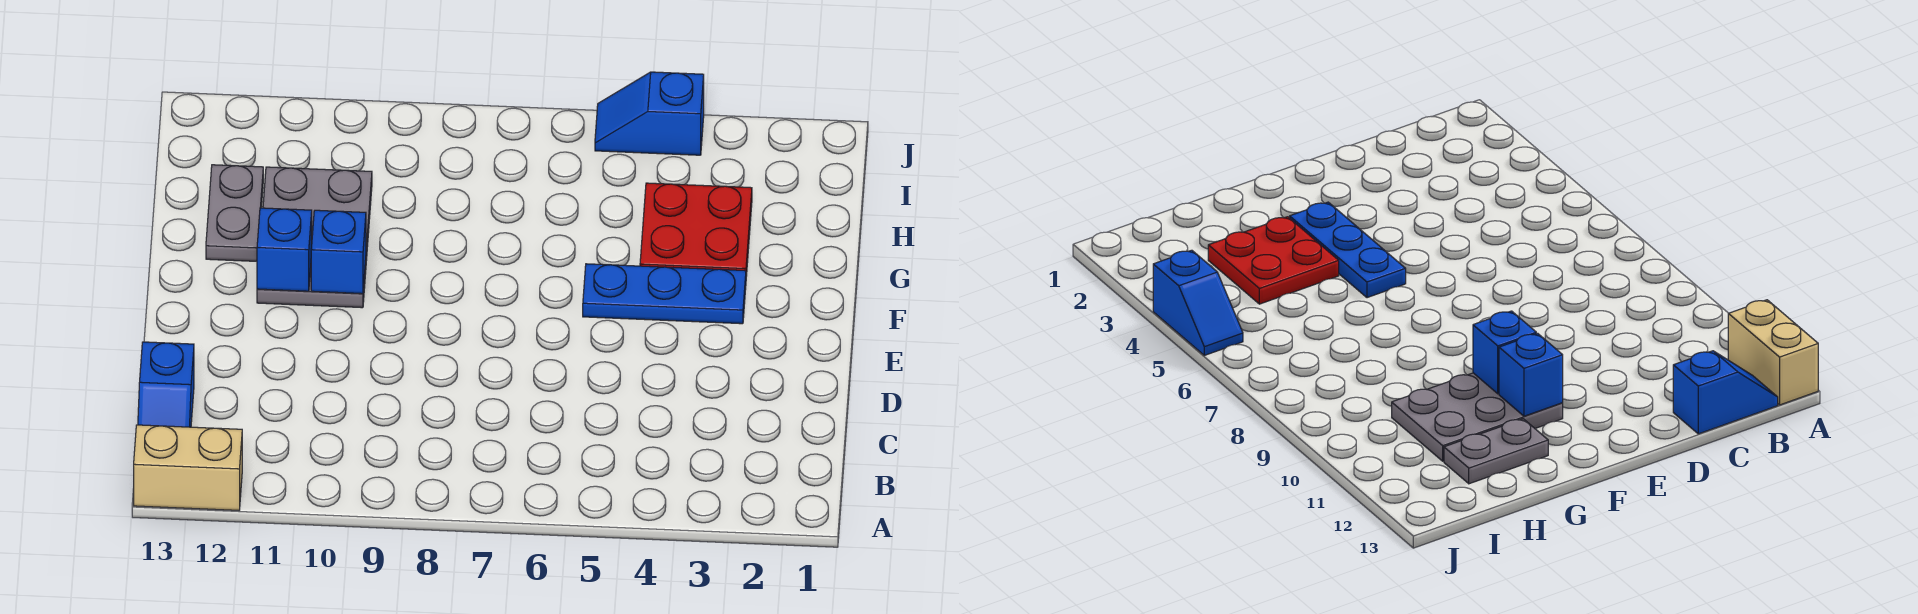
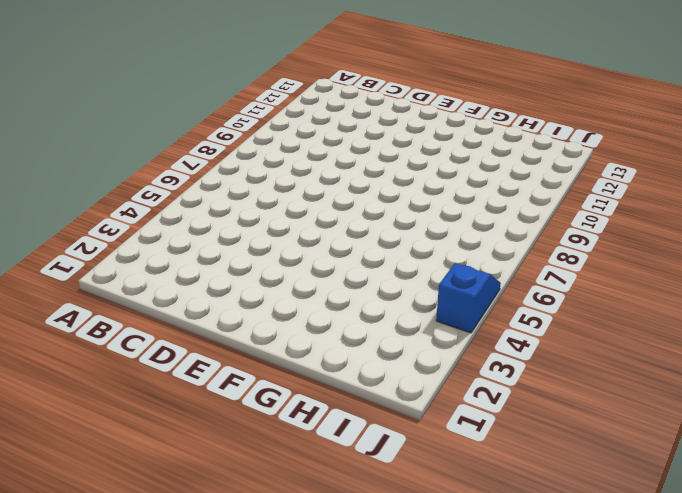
none -> tan brick A12:A13 level 1
none -> blue slope B13:C13 level 1 top C

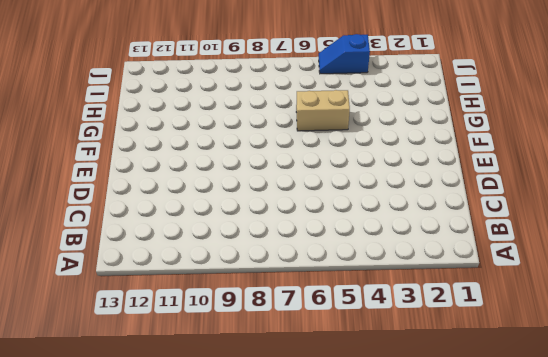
tan brick G5:G6 level 1 -> tan brick A12:A13 level 1
none -> blue slope B13:C13 level 1 top C
none -> blue plate F3:F5 level 1

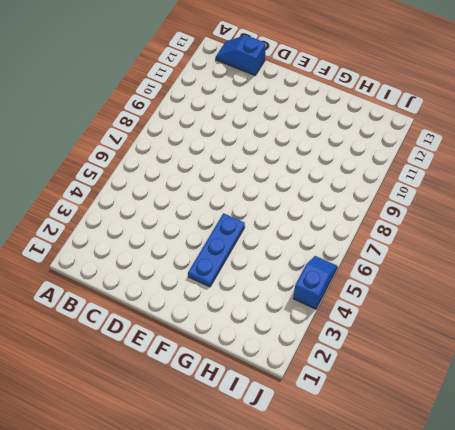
none -> tan brick A12:A13 level 1
none -> grey plate F10:H11 level 1

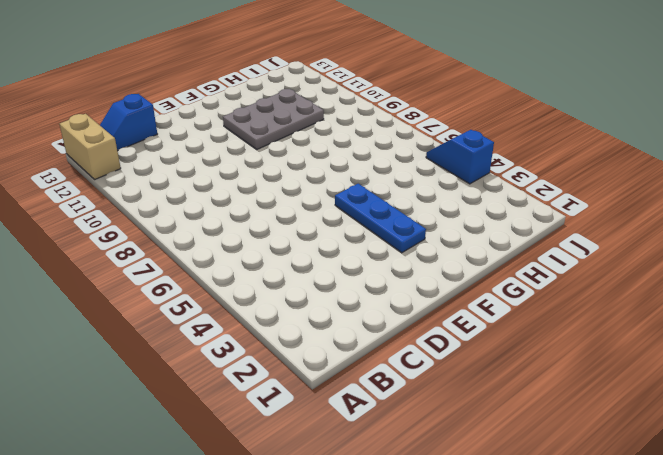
none -> red plate G3:H4 level 1
none -> grey plate G12:H12 level 1

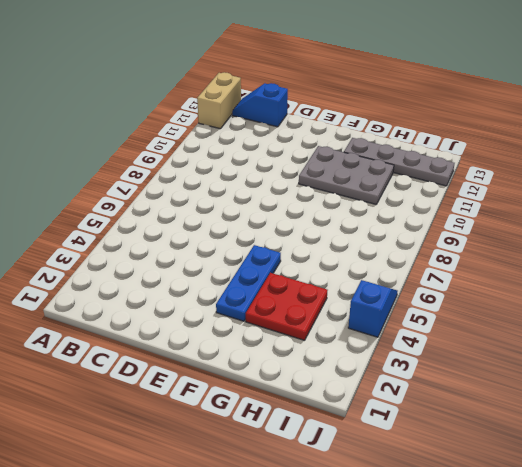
grey plate G12:J12 level 1 -> grey plate G12:H12 level 1
none -> blue brick F10 level 2
none -> blue brick F11 level 2

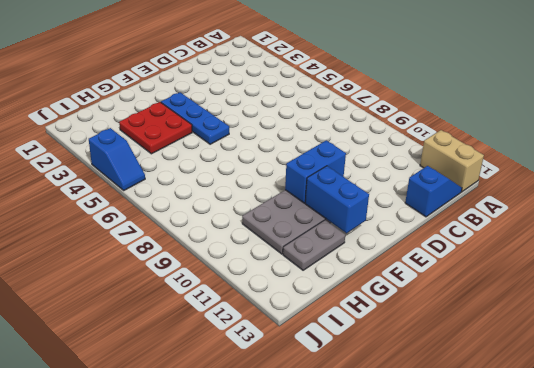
blue brick E10:F10 level 2 -> blue brick F10 level 2
blue brick F11:F12 level 2 -> blue brick F11 level 2

